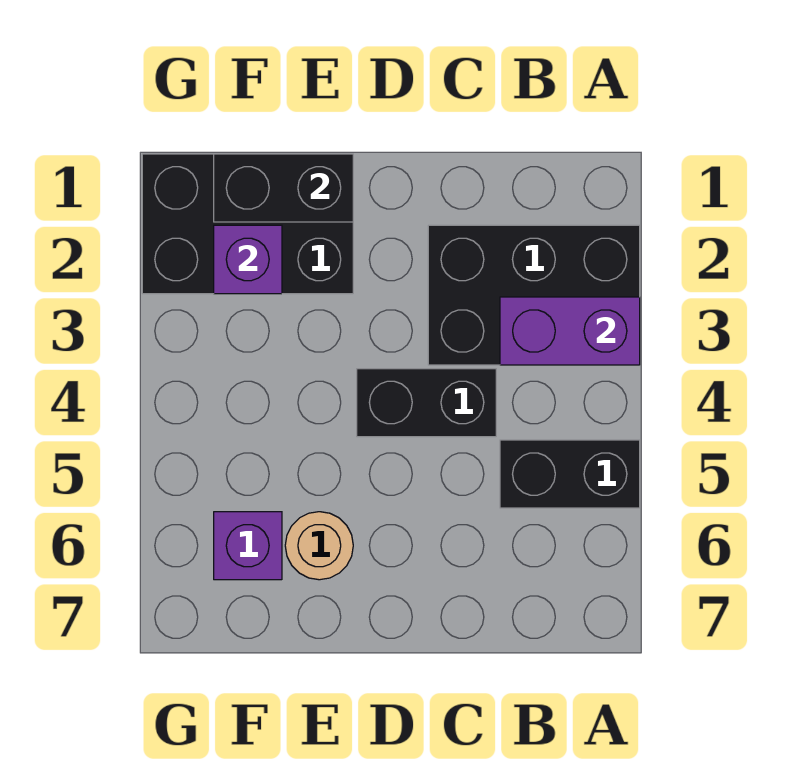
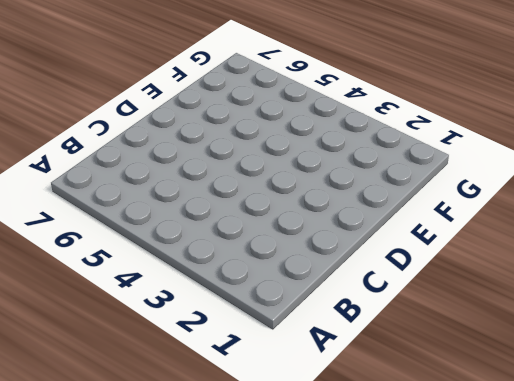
none -> black brick A2:C3 level 1
none -> black brick A5:B5 level 1

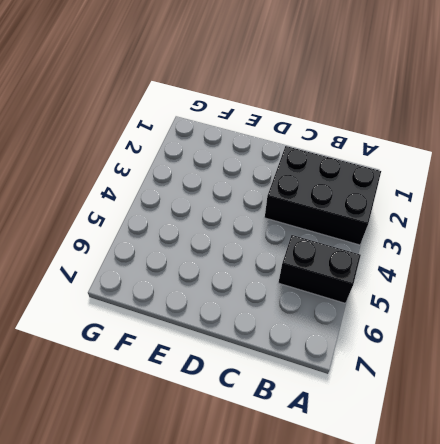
none -> black brick C4:D4 level 1
none -> black brick E1:G2 level 1

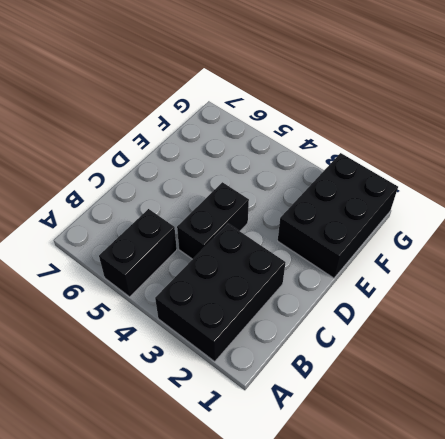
none -> tan round brick E6 level 1
none -> purple brick F6 level 1

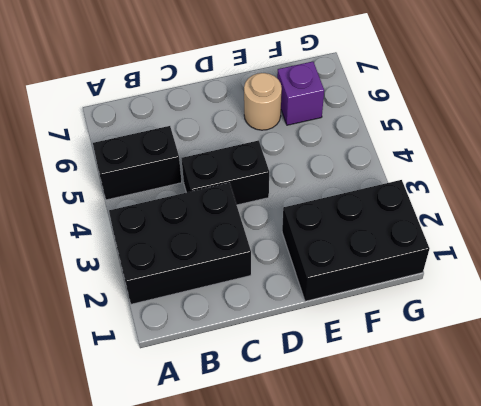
none -> purple brick A3:B3 level 2
none -> black brick E1:F1 level 2

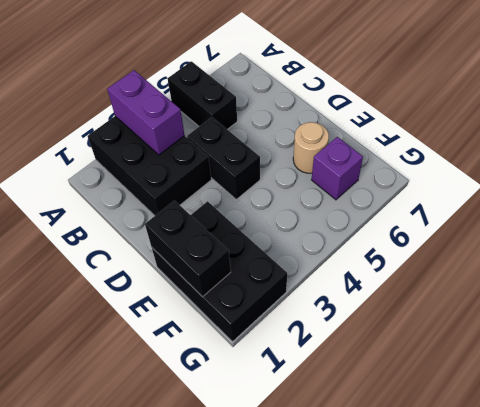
none -> purple brick F2 level 2

